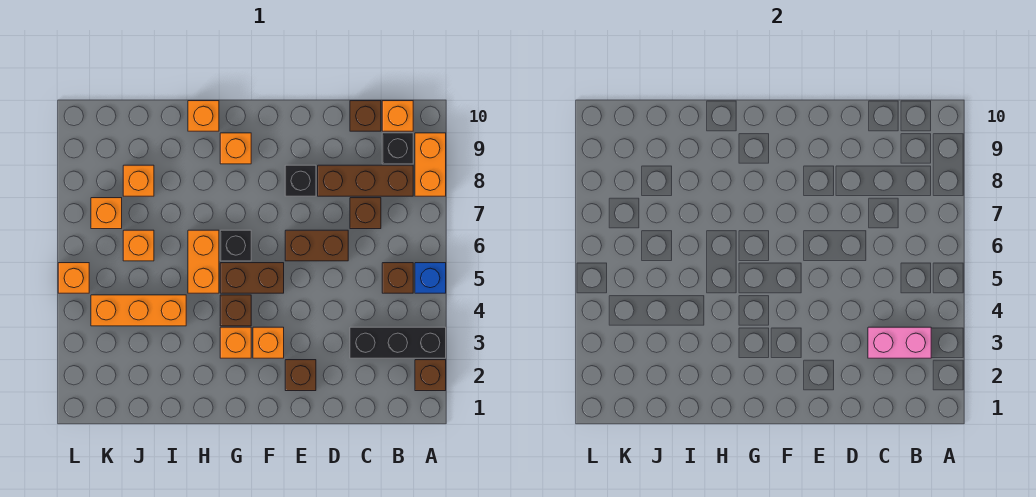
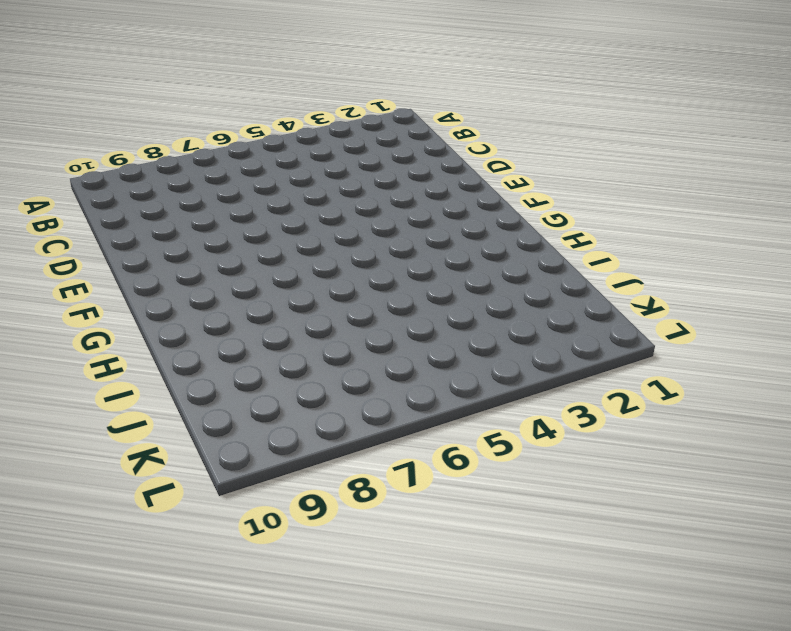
none -> brown brick A2 level 1
none -> black brick A3:C3 level 1
none -> blue brick A5 level 1

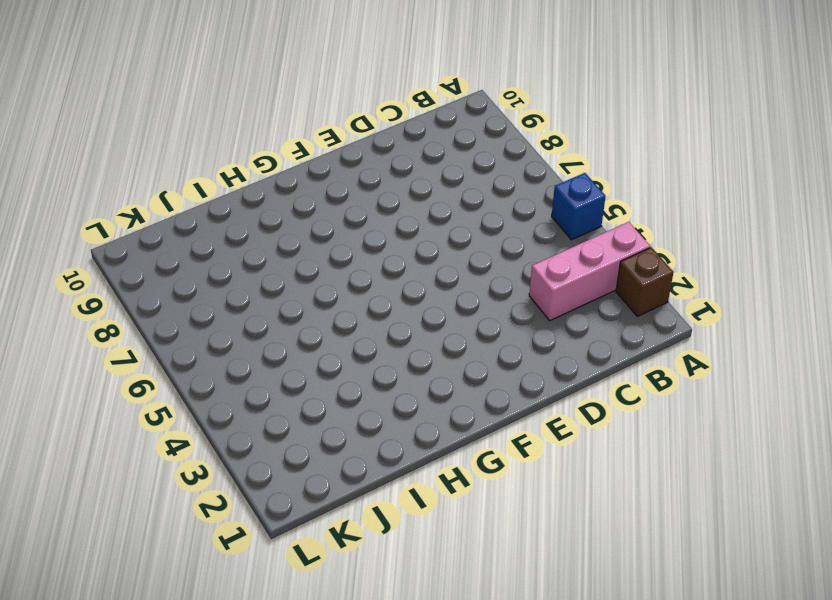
pink brick A3:C3 level 1 -> black brick A3:C3 level 1
none -> orange brick A8:A9 level 1
none -> brown brick B5 level 1
none -> brown brick B8:D8 level 1

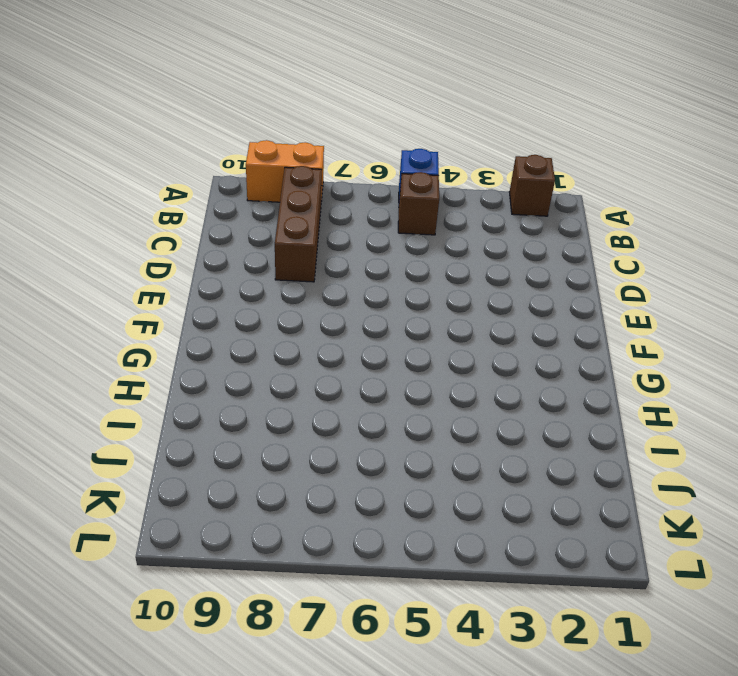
none -> black brick A3:C3 level 1
none -> black brick B9 level 1
none -> orange brick B10 level 1

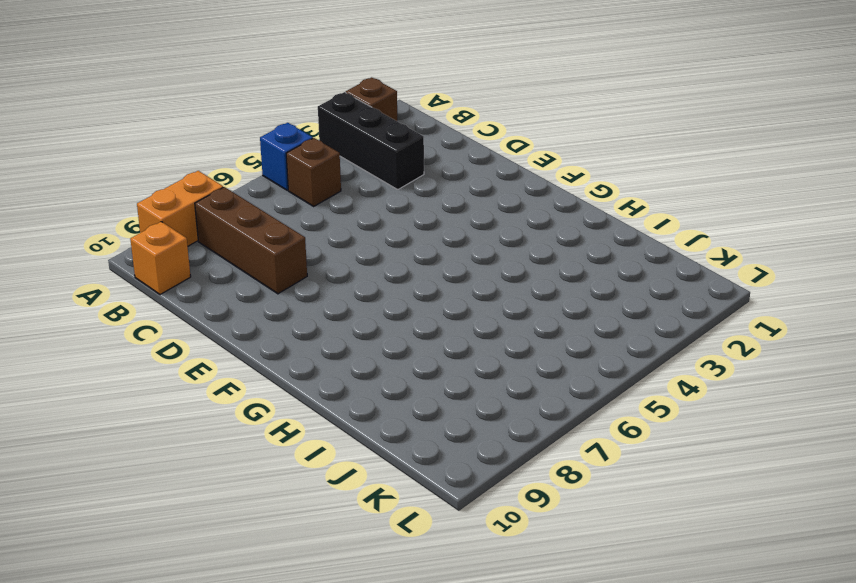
none -> black brick B9 level 1
none -> brown brick C7 level 1
none -> brown brick C10 level 1

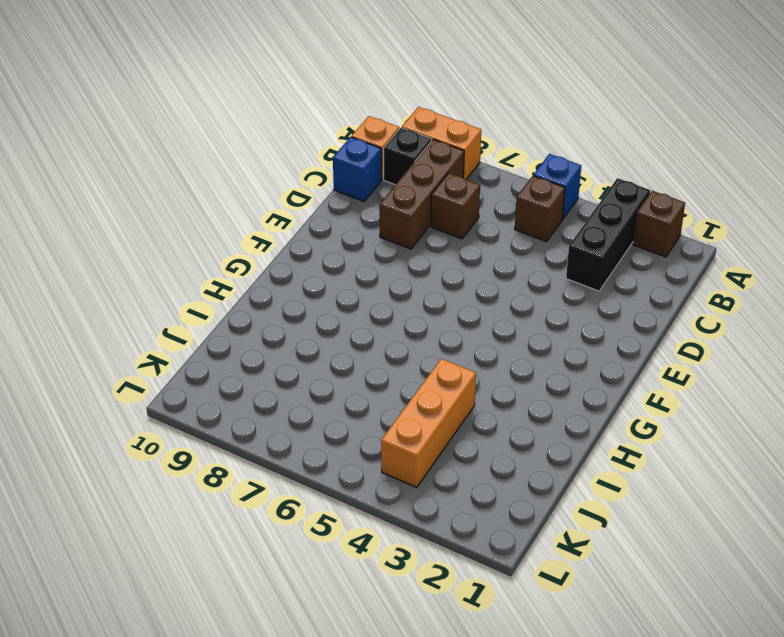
blue brick C10 level 1 -> brown brick C10 level 1
none -> brown brick D6:E6 level 1
none -> brown brick E2 level 1
none -> black brick E8 level 1

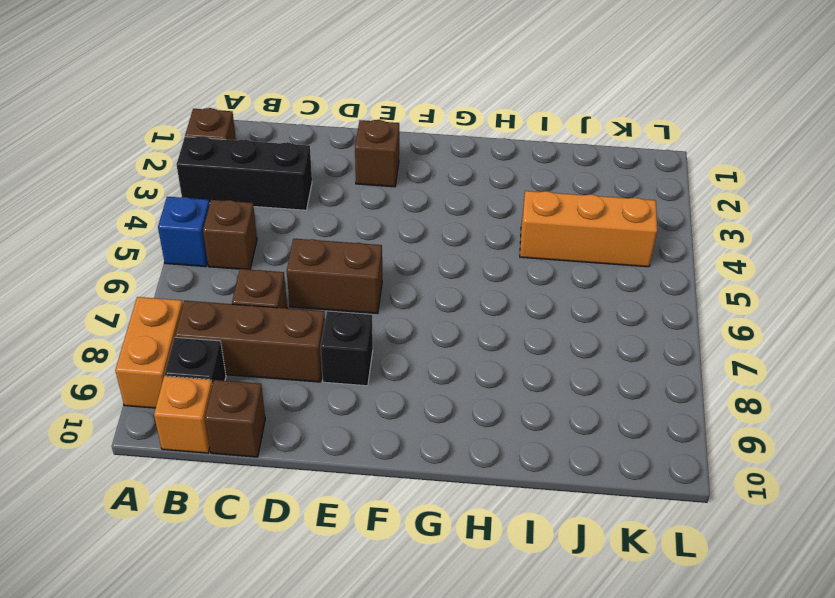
none -> orange brick F3 level 1
none -> brown brick F5:G5 level 1
none -> orange brick G3 level 1

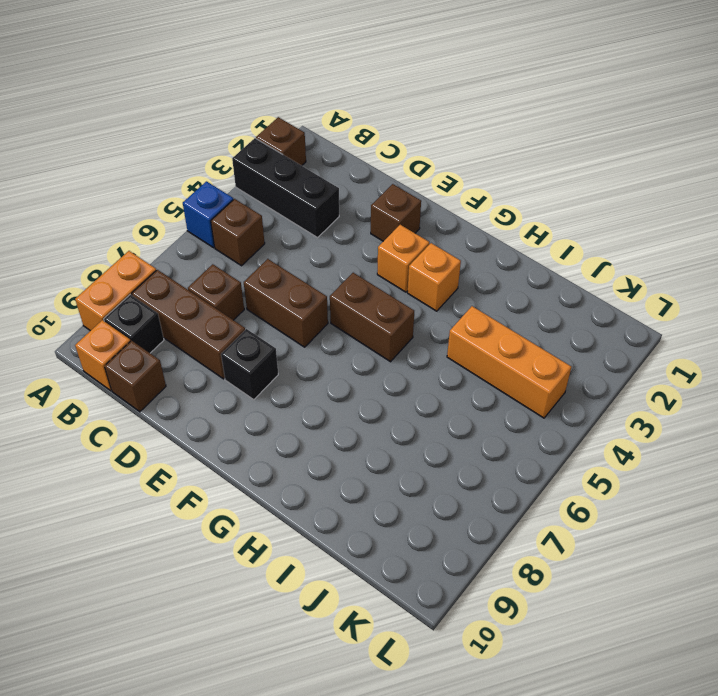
none -> brown brick G4 level 1
none -> black brick G6 level 1
none -> orange brick G9 level 1

